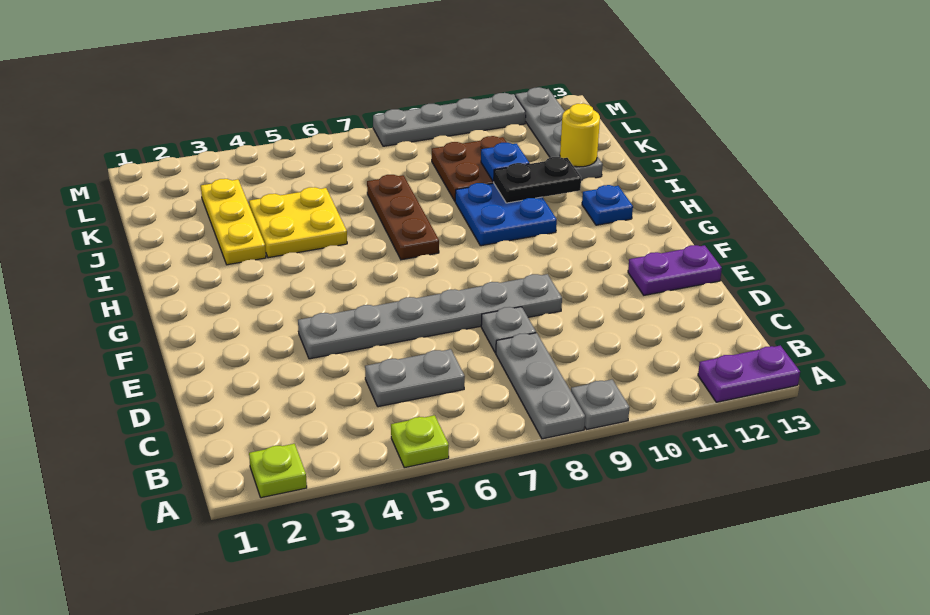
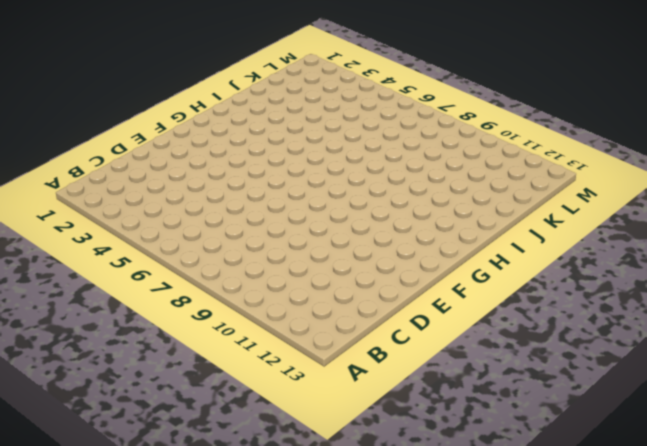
none -> lime plate A2 level 1
none -> lime plate A5 level 1
none -> grey plate A8:C8 level 1

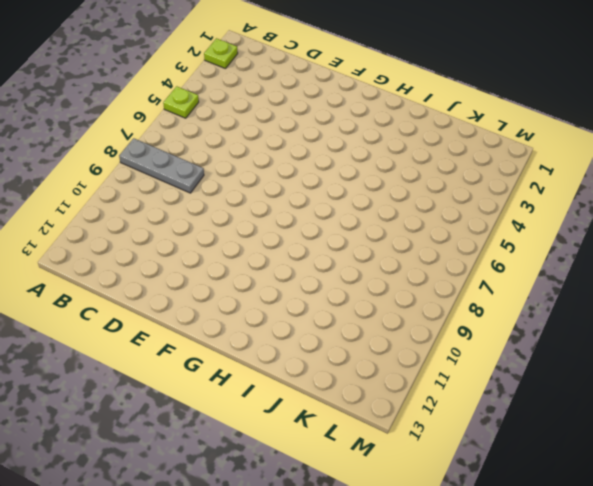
none -> grey plate A9 level 1
none -> purple plate A12:A13 level 1
none -> grey plate C5:C6 level 1

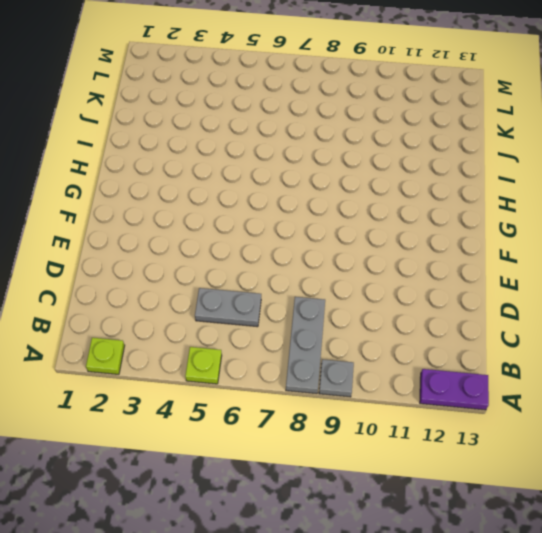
none -> grey plate D8 level 1
none -> grey plate E4:E9 level 1
none -> purple plate E12:E13 level 1

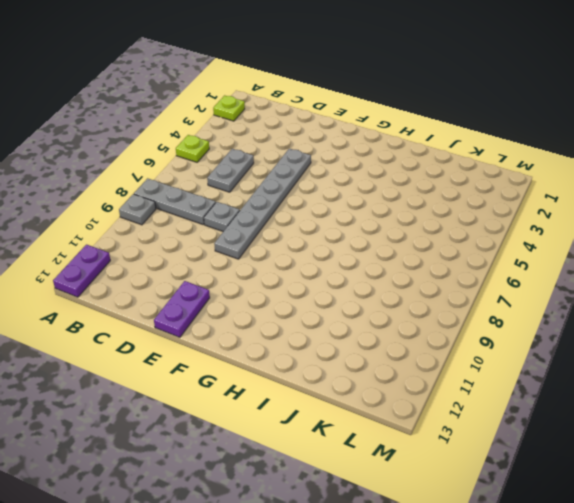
none -> brown plate H7:J7 level 1
none -> blue plate H9:I10 level 1
none -> blue plate H12 level 1

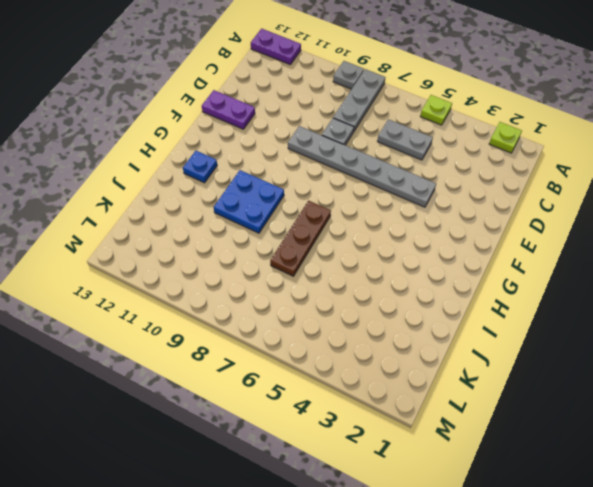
none -> yellow plate I3:K3 level 1
none -> yellow plate I4:J5 level 1
none -> brown plate J9:K10 level 1

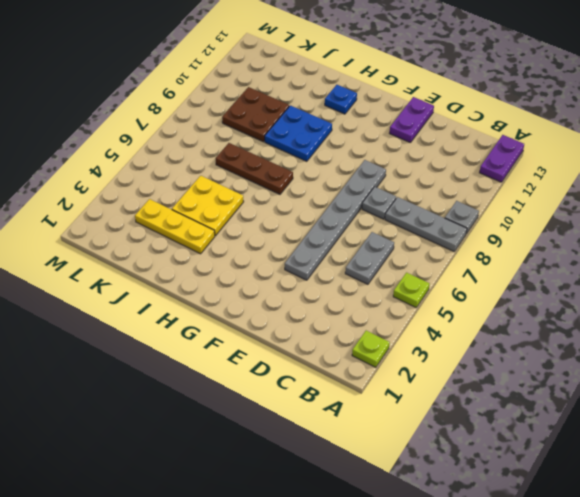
none -> grey plate J12:M12 level 1
none -> grey plate M8:M11 level 1
none -> black plate I10:I11 level 2

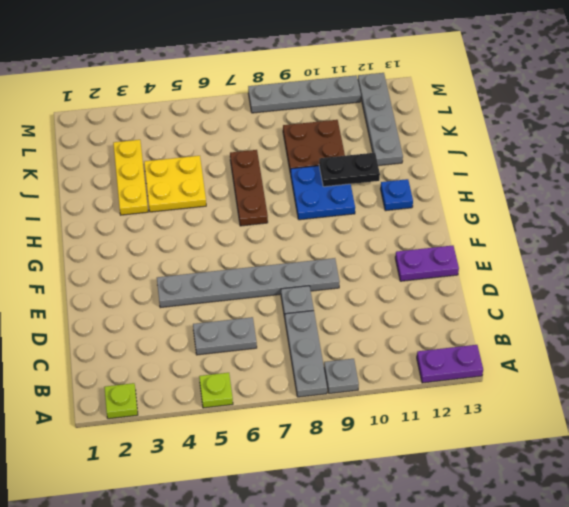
none -> blue plate J10 level 2
none -> yellow round brick J12 level 2

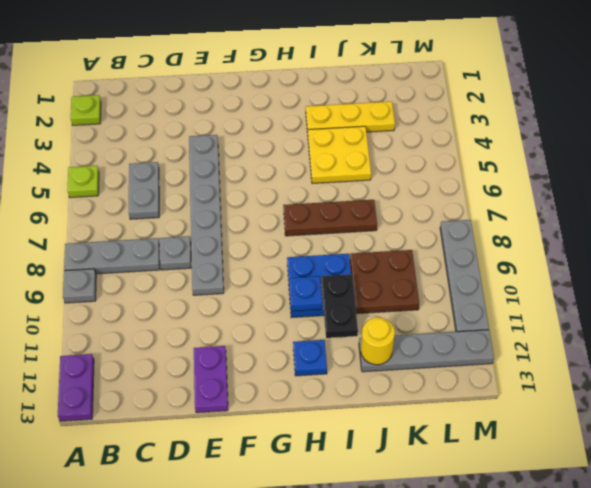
blue plate H10 level 2 -> blue plate J10 level 2

